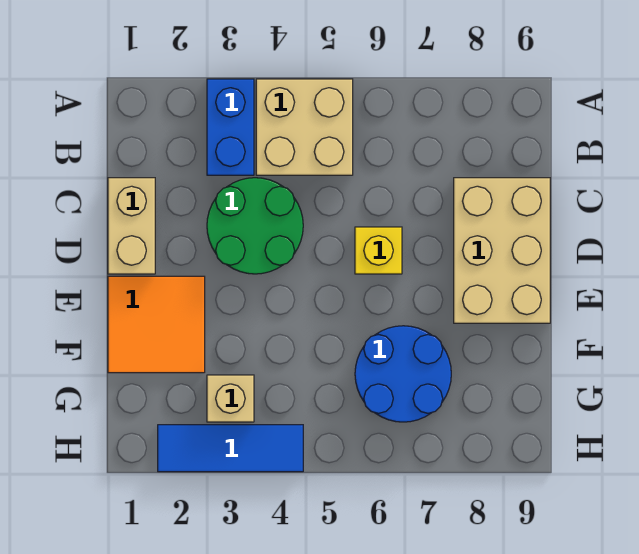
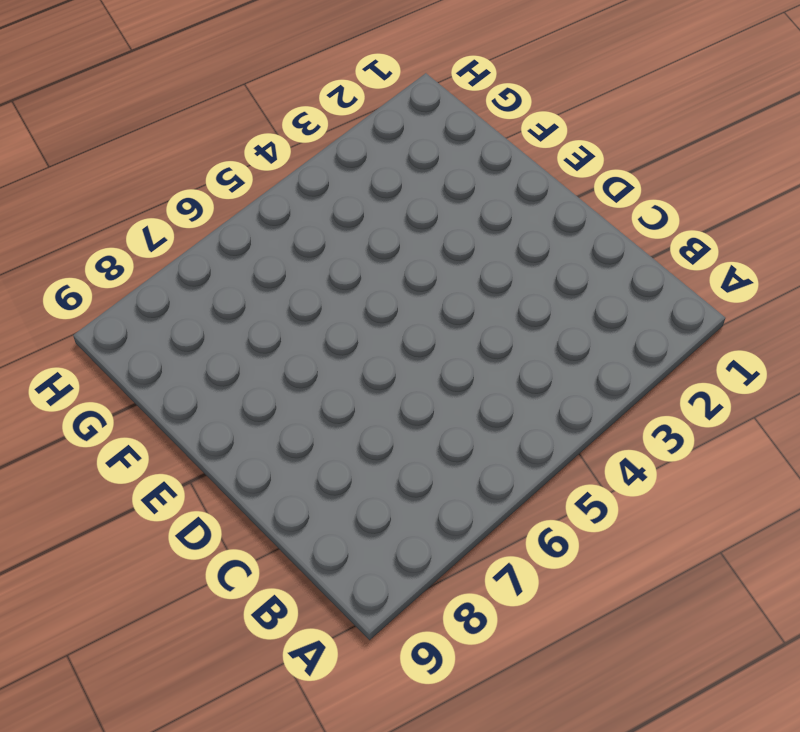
none -> blue brick A3:B3 level 1
none -> tan brick A4:B5 level 1

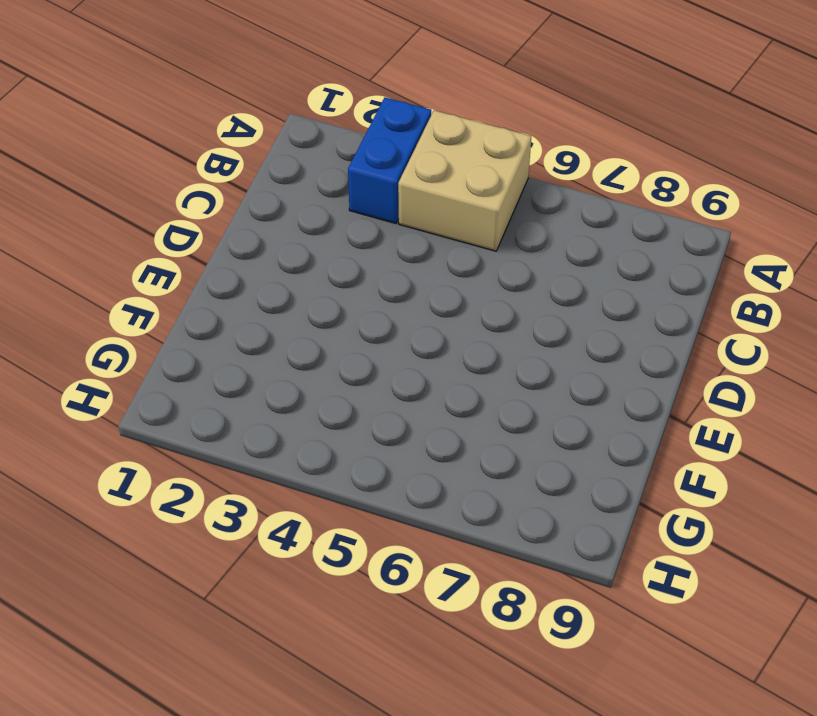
none -> tan brick C1:D1 level 1
none -> green round brick C3:D4 level 1

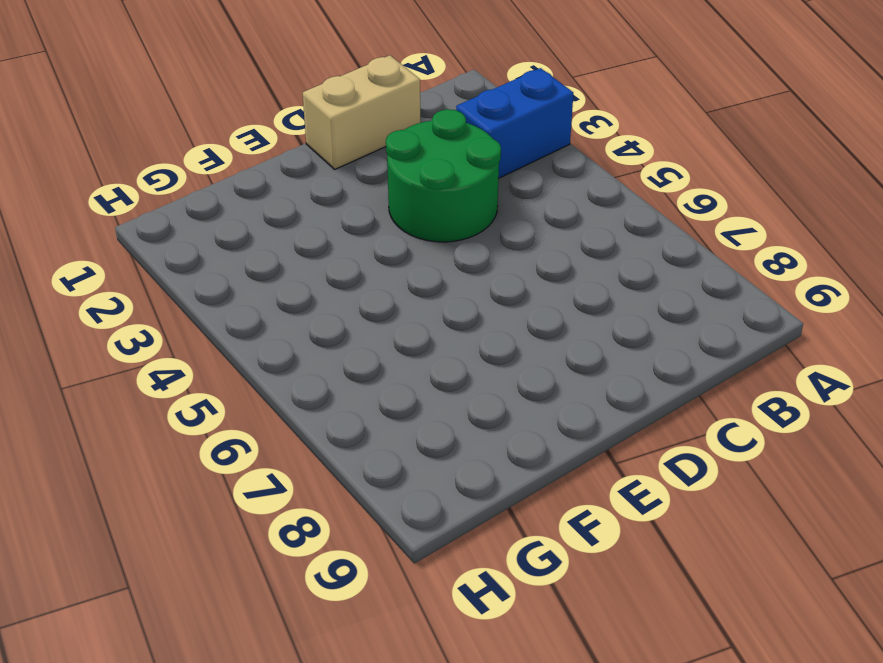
none -> tan brick A4:B5 level 1
none -> tan brick C8:E9 level 1

